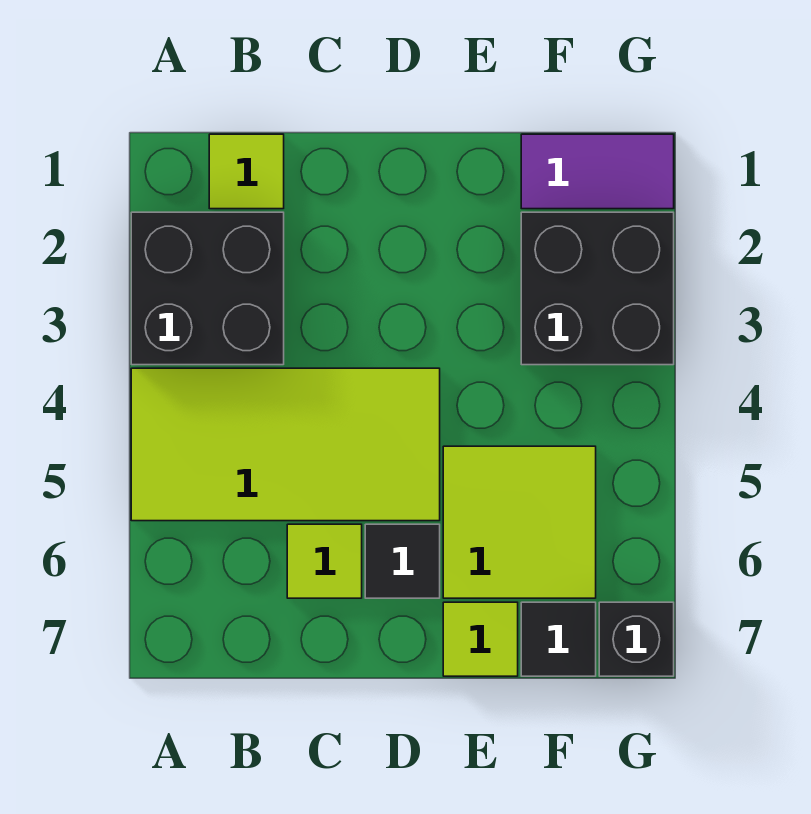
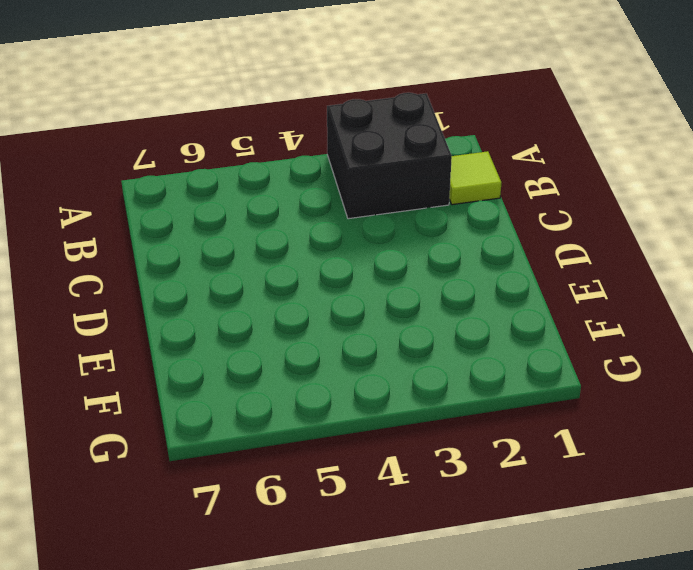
none -> lime tile A4:D5 level 1
none -> lime tile C6 level 1

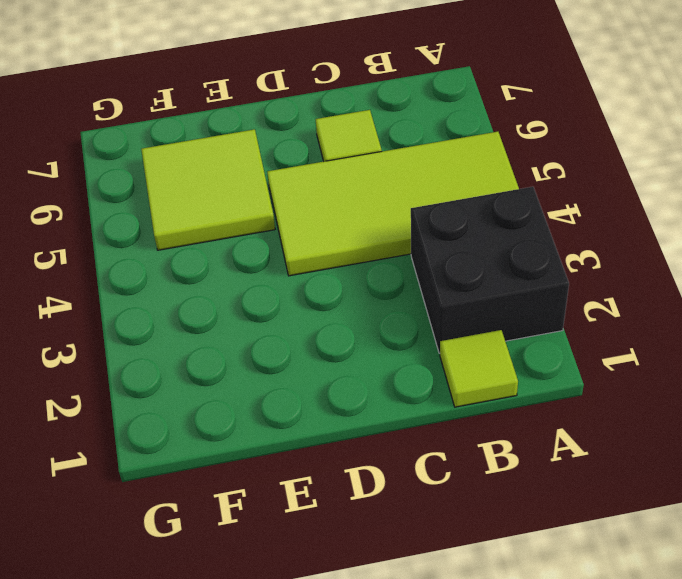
none -> black tile D6 level 1
none -> lime tile E7 level 1

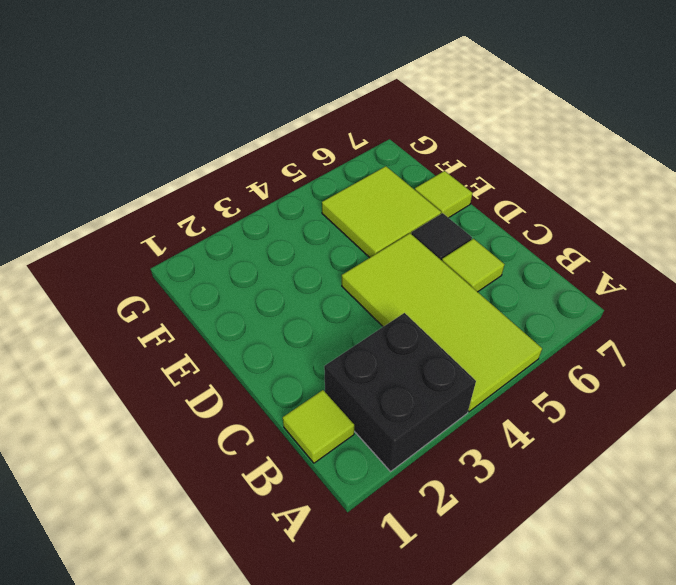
none -> purple tile F1:G1 level 1
none -> black brick F2:G3 level 1

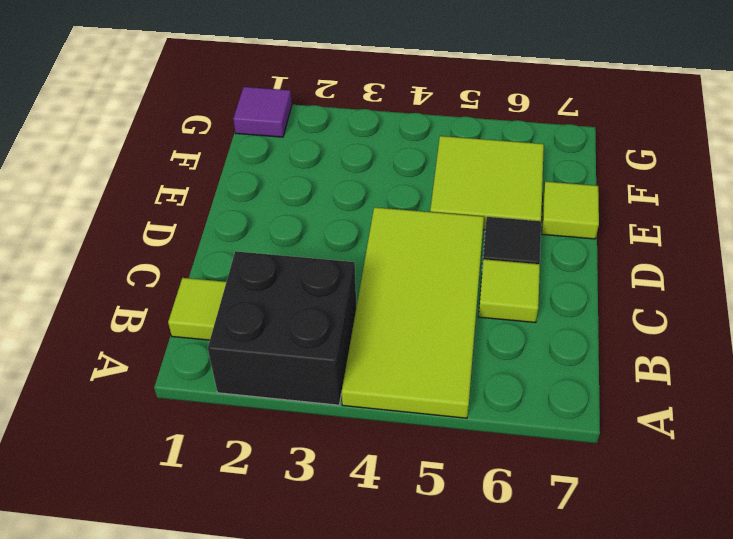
purple tile G1 level 1 -> purple tile F1:G1 level 1
none -> black brick F2:G3 level 1
none -> black tile F7 level 1

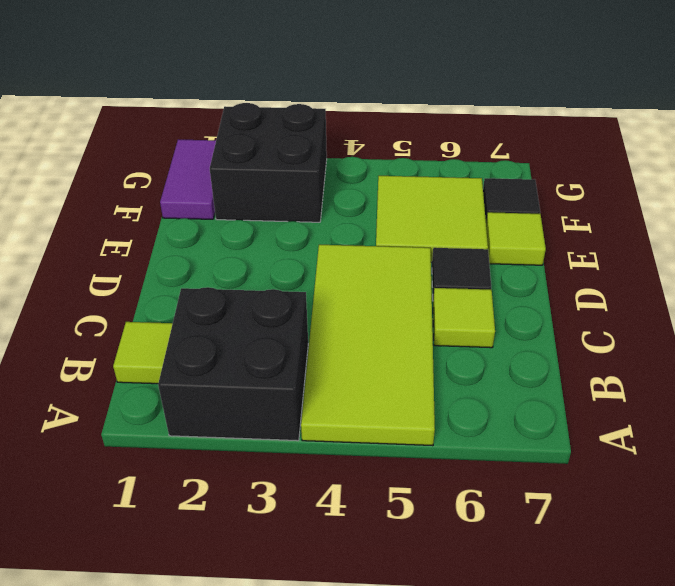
none -> black brick G7 level 1

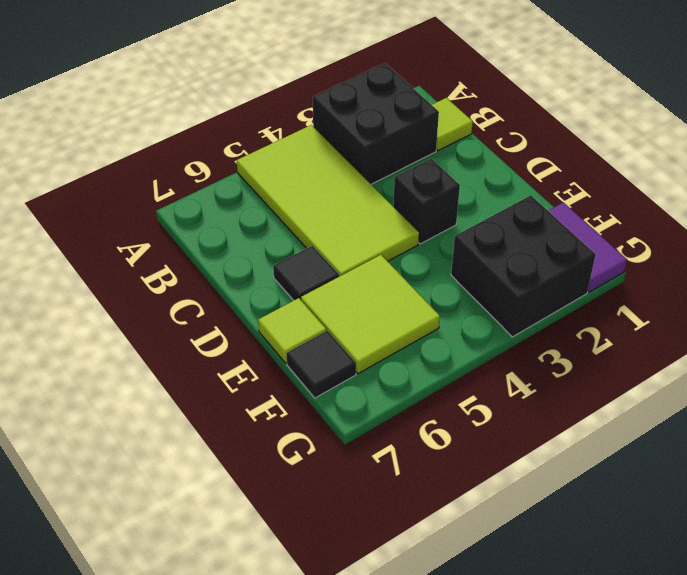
black brick D3 level 1 -> black brick G7 level 1
none -> lime tile C6 level 1

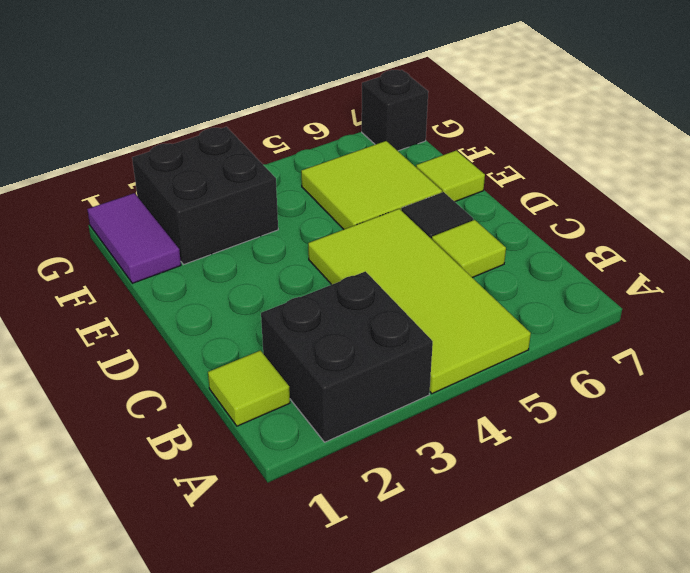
none -> black tile F7 level 1

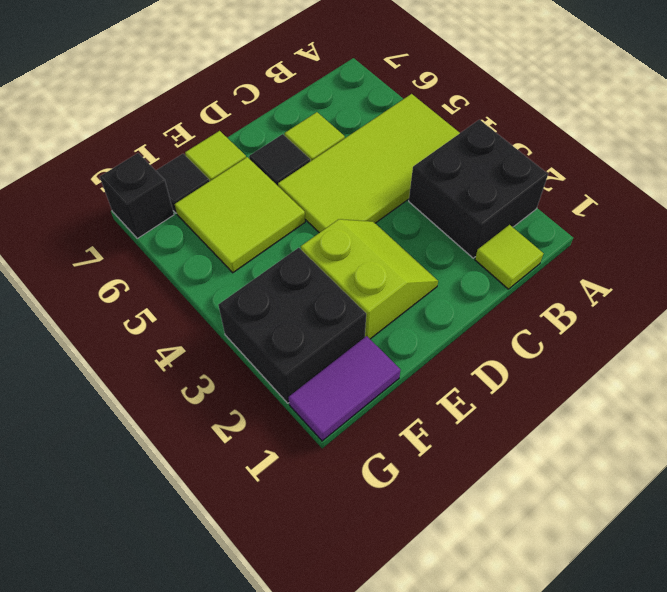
lime slope D2:E3 level 1 top E -> none

